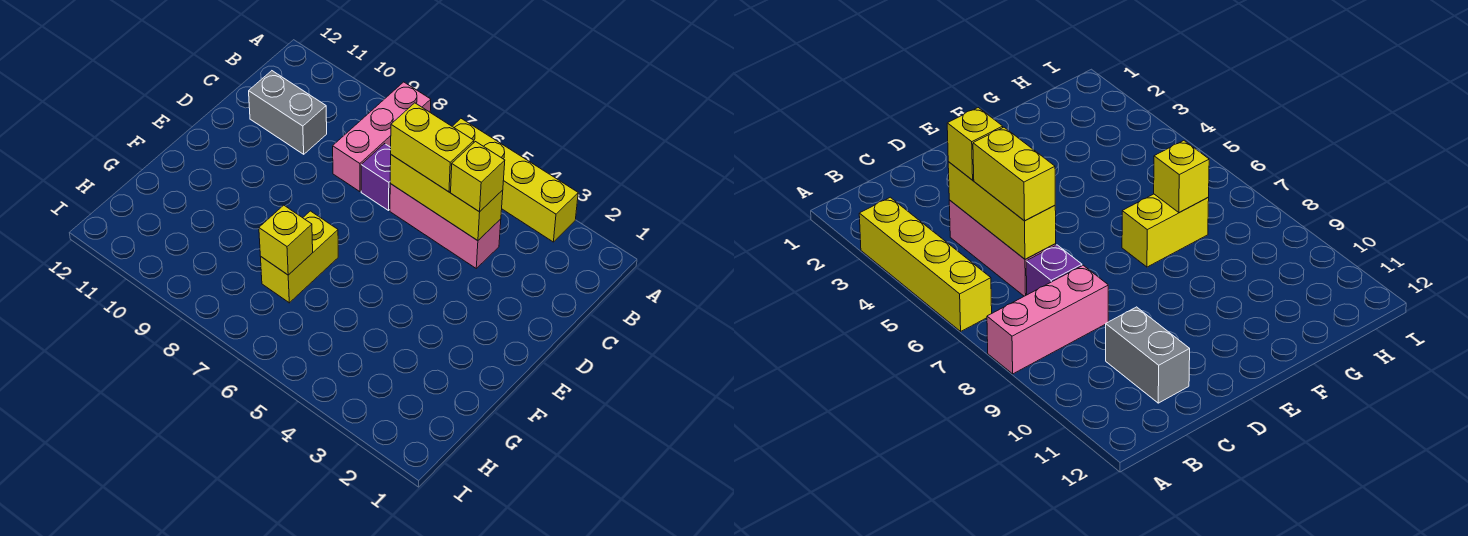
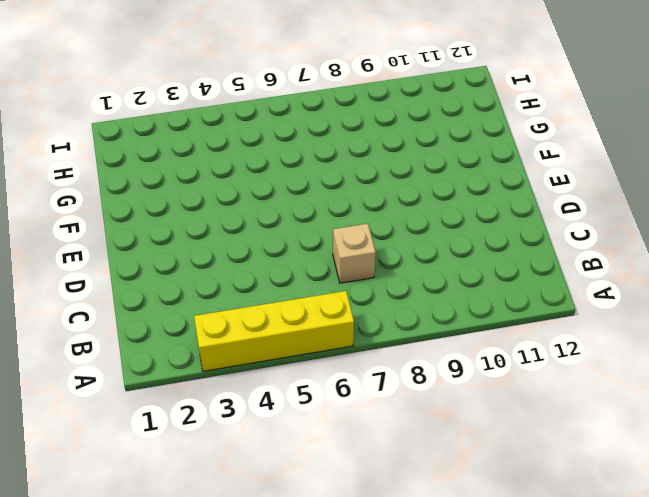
tan brick C7 level 1 -> purple brick C7 level 1
none -> pink brick A8:C8 level 1
none -> pink brick C4:C6 level 1

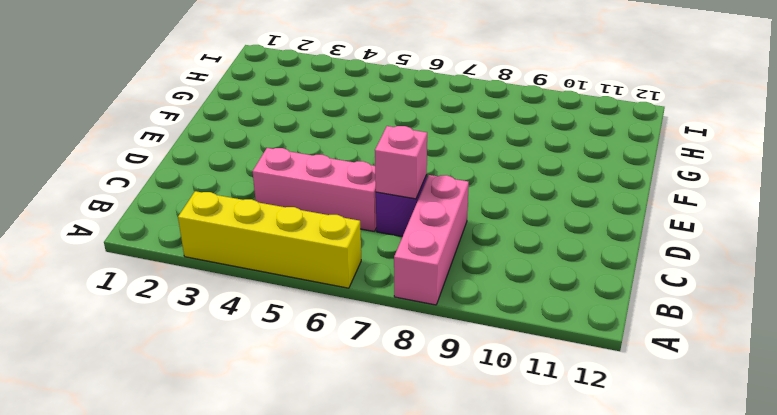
pink brick C7 level 2 -> none
none -> grey brick C10:C11 level 1
none -> yellow brick F7:G7 level 1

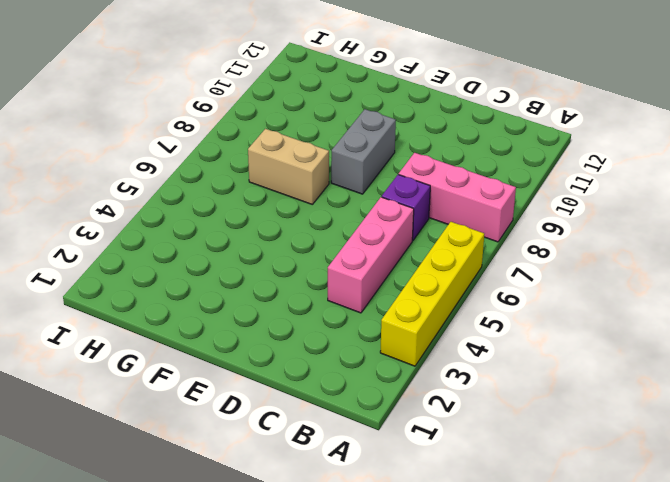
grey brick E8:E9 level 1 -> grey brick C10:C11 level 1
tan brick F7:G7 level 1 -> yellow brick F7:G7 level 1
none -> yellow brick C4:C6 level 2
none -> yellow brick G7 level 2

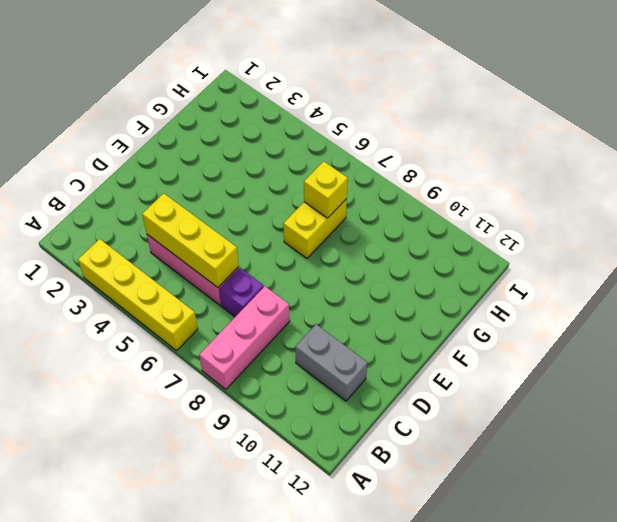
none -> yellow brick C4 level 3
none -> yellow brick C5:C6 level 3

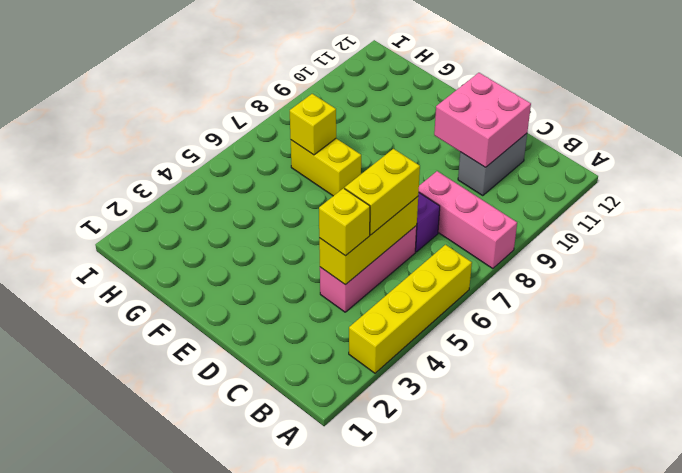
pink brick C10:D11 level 2 -> none

